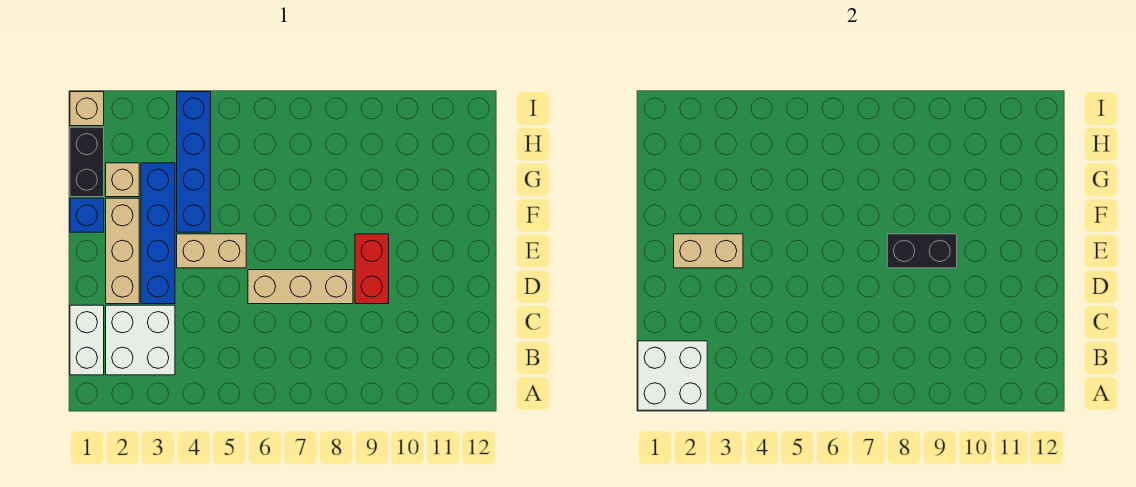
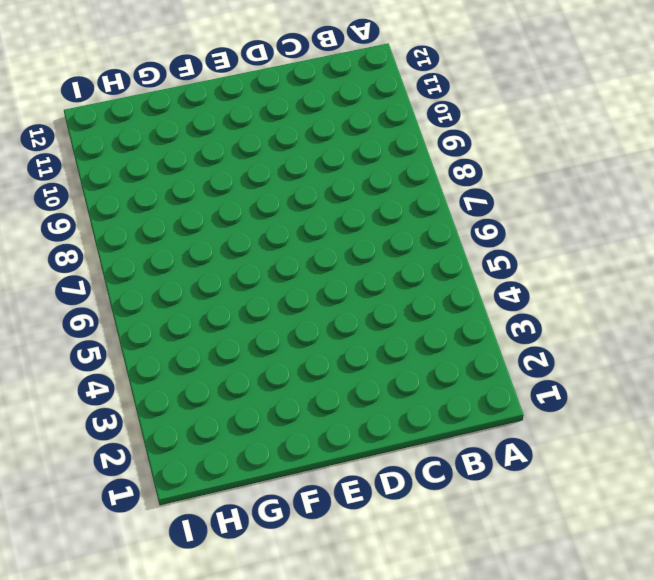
none -> white brick B1:C1 level 1
none -> white brick B2:C3 level 1
none -> tan brick D2:F2 level 1

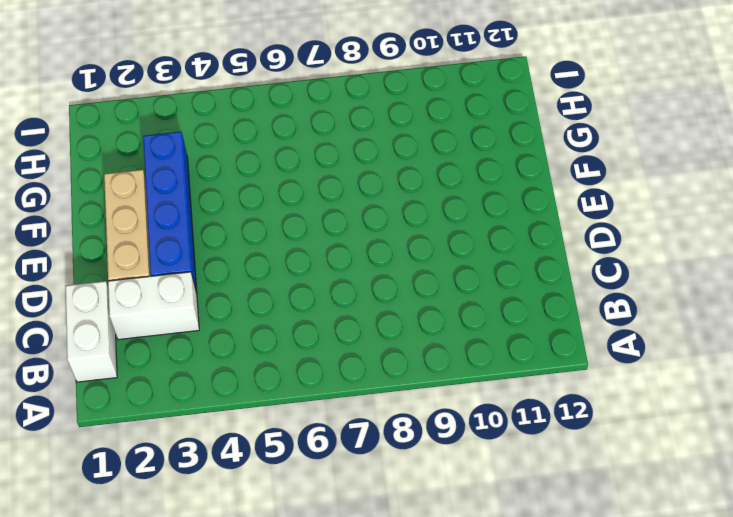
white brick C2:C3 level 1 -> white brick B2:C3 level 1
none -> tan brick D6:D8 level 1
none -> red brick D9:E9 level 1
none -> tan brick E4:E5 level 1

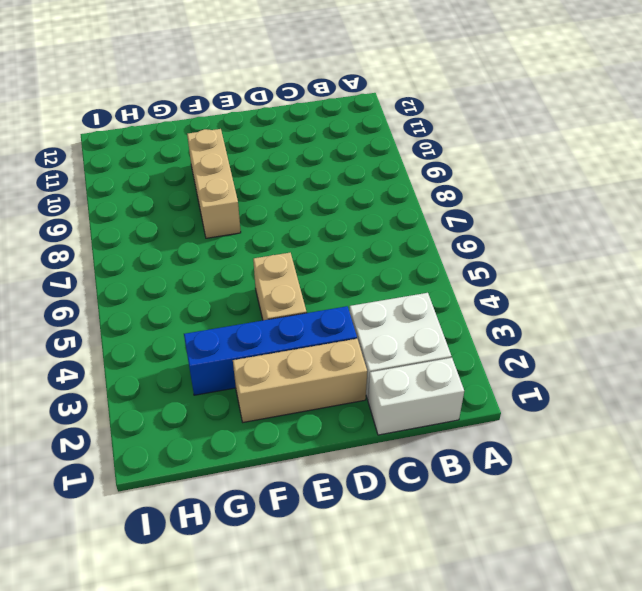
tan brick F8:F10 level 1 -> tan brick D6:D8 level 1
none -> red brick D9:E9 level 1
none -> blue brick F1 level 1
none -> blue brick F4:I4 level 1

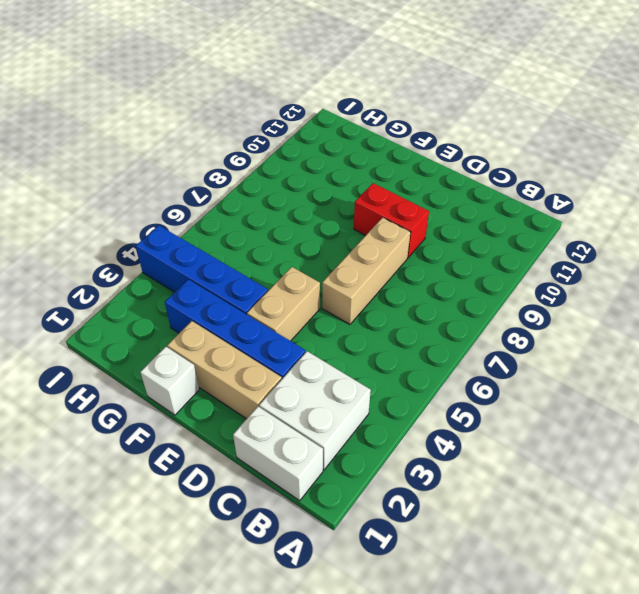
white brick F1 level 1 -> blue brick F1 level 1
none -> black brick G1:H1 level 1
none -> tan brick G2 level 1
none -> tan brick I1 level 1

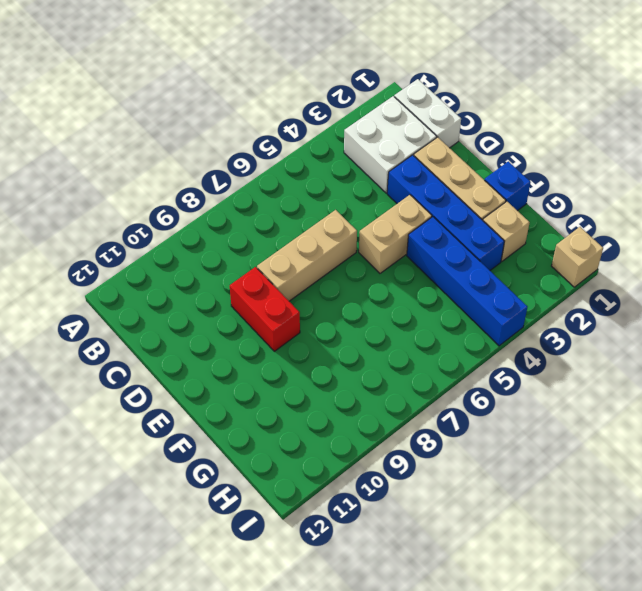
none -> black brick G1:H1 level 1
none -> white brick A1:B2 level 2
none -> tan brick E2:E3 level 2

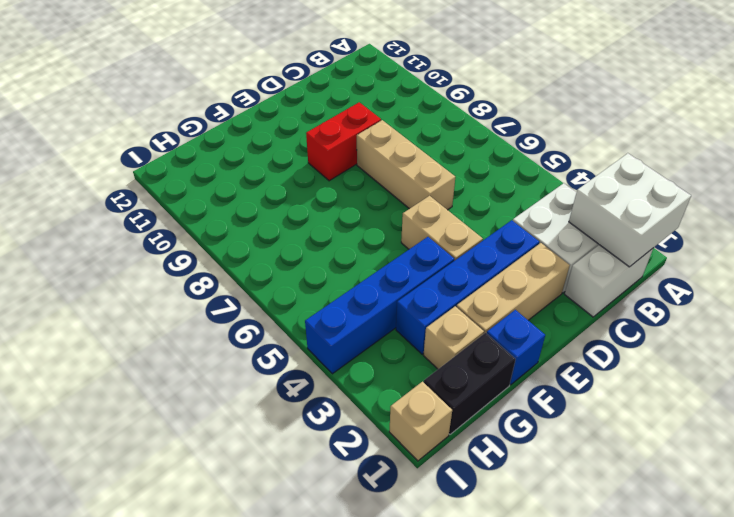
none -> tan brick E2:E3 level 2
none -> black brick E8:E9 level 2

